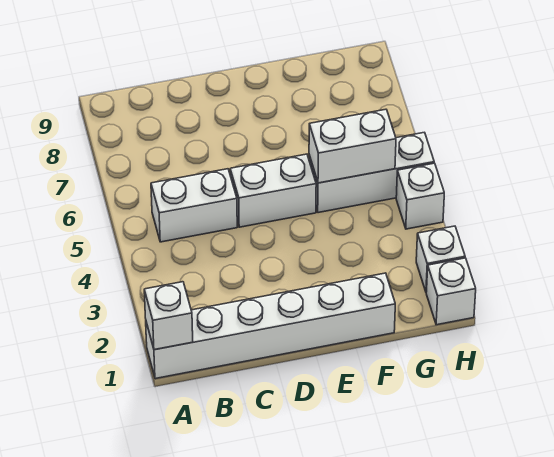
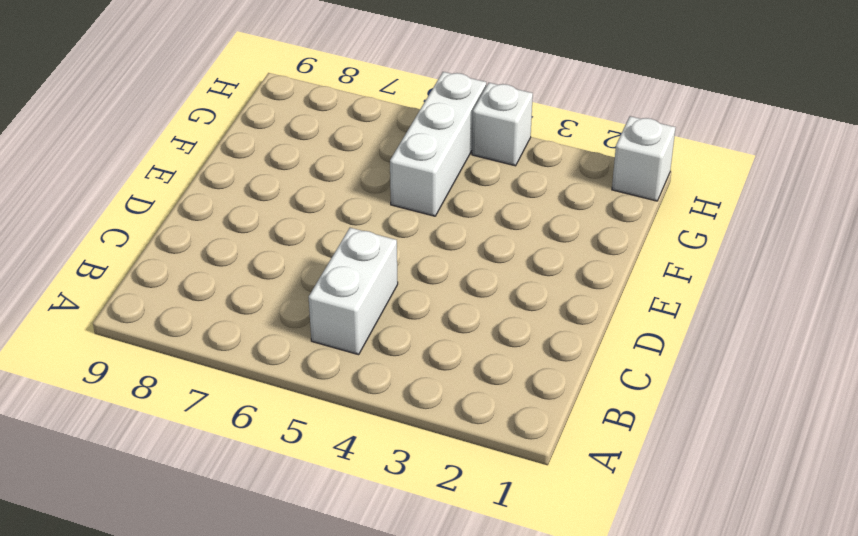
none -> white brick A1:F1 level 1
none -> white brick D5:E5 level 1

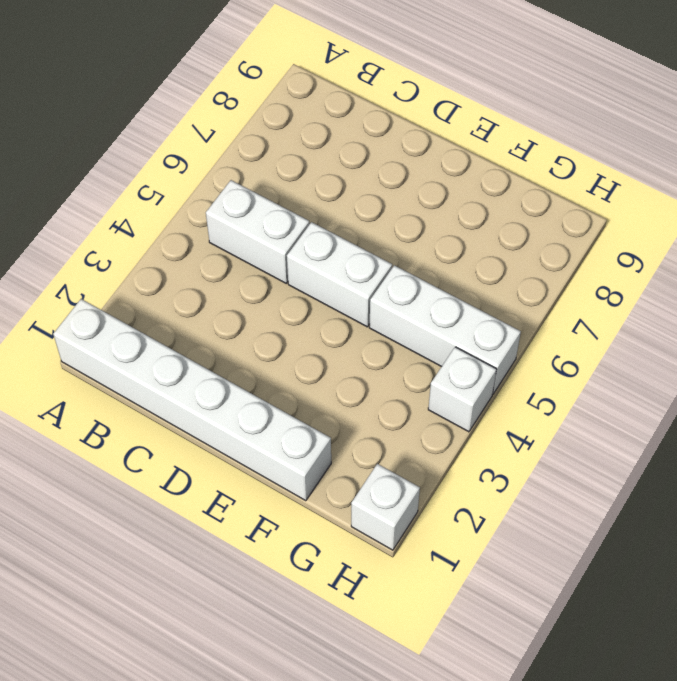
none -> white brick H2 level 1
none -> white brick A1 level 2

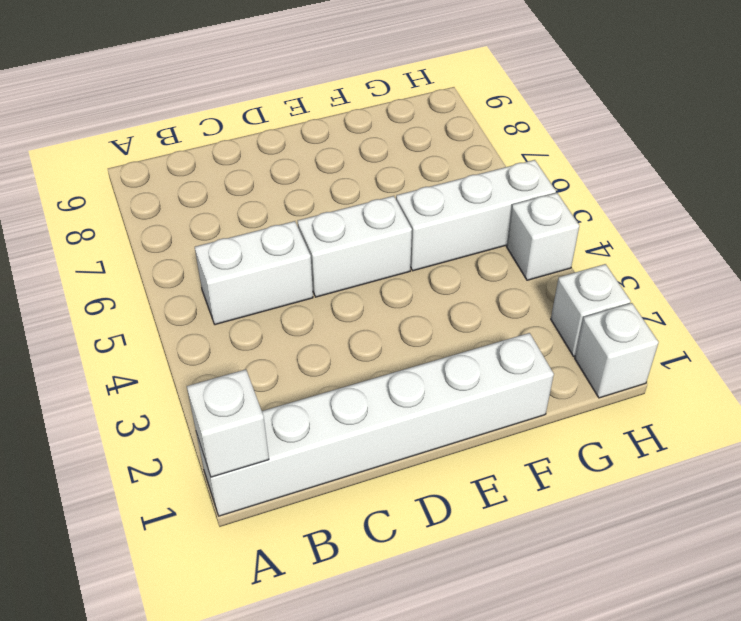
none -> white brick F5:G5 level 2

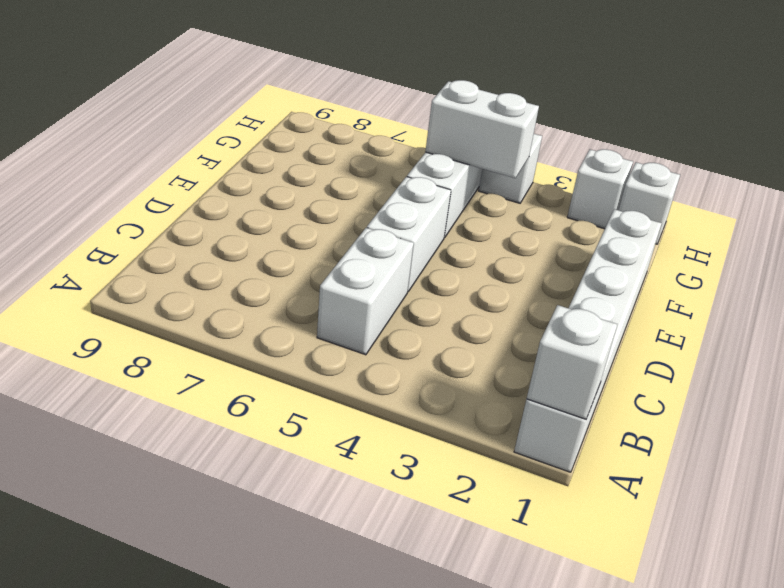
white brick G4:G5 level 2 -> white brick F5:G5 level 2

